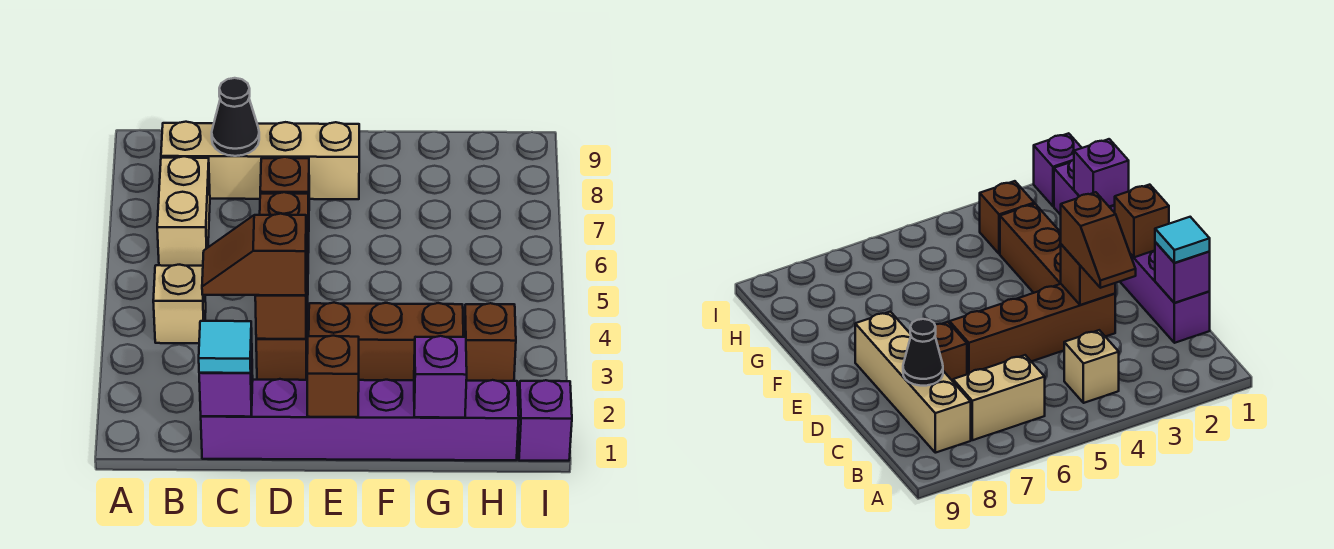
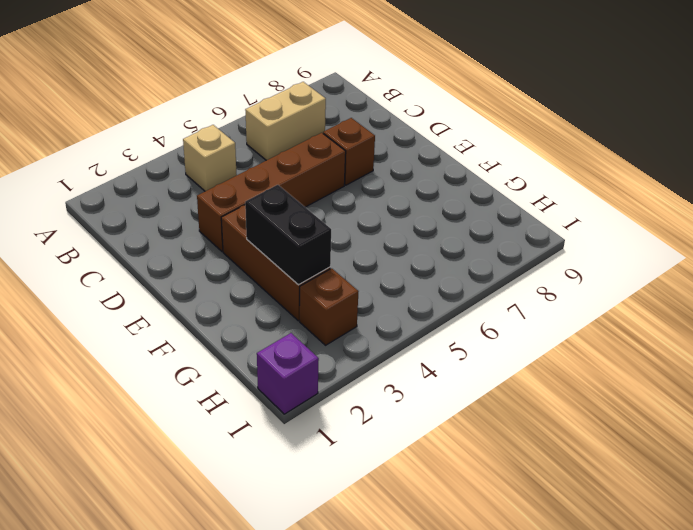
black brick F3:G3 level 2 -> none
none -> tan brick B8:E8 level 1
none -> purple brick C1:H1 level 1
none -> purple brick C1 level 2

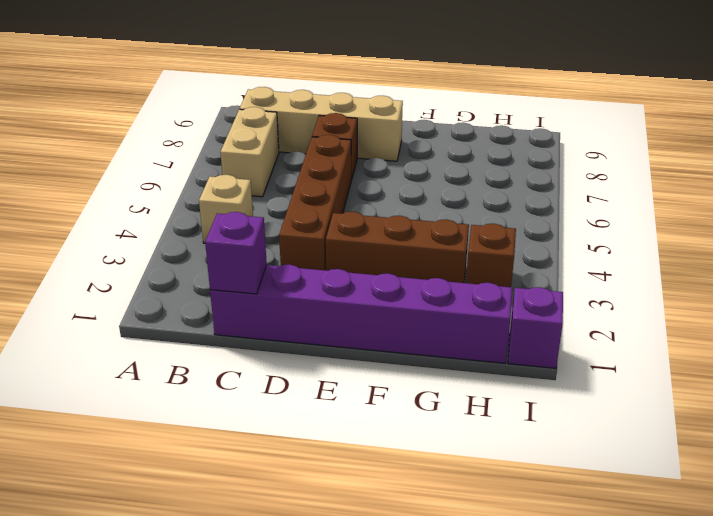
none -> black cone C8 level 2
none -> brown brick D3 level 2
none -> brown brick E1 level 2

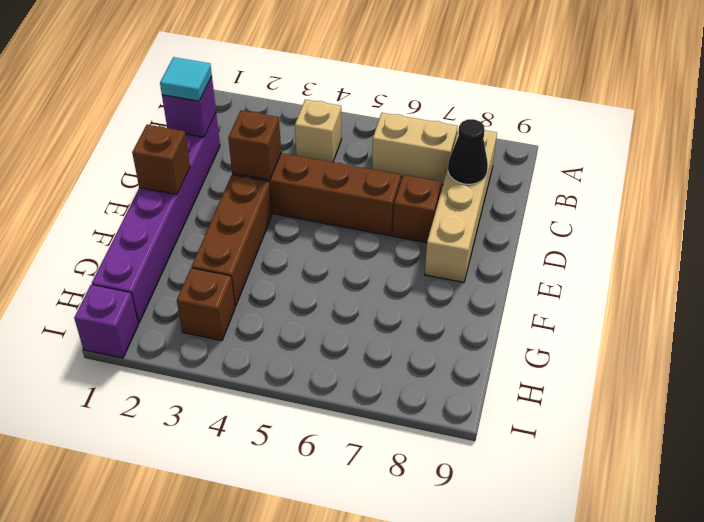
none -> purple brick G1 level 2
none -> brown slope C3:D3 level 3 top D

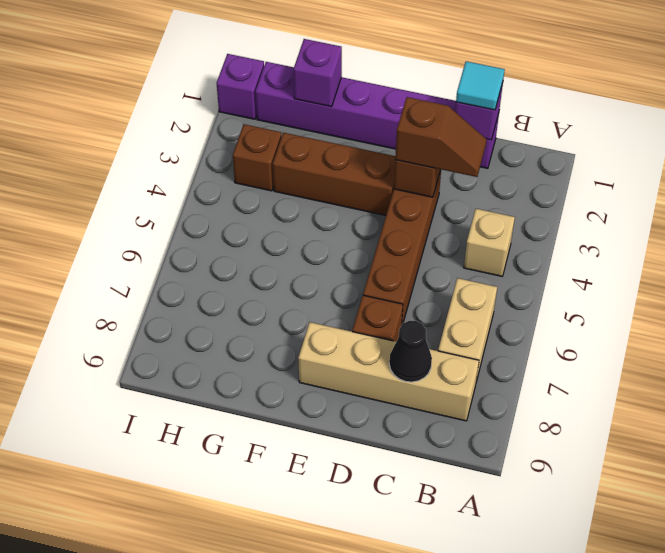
none -> brown brick E1 level 2

